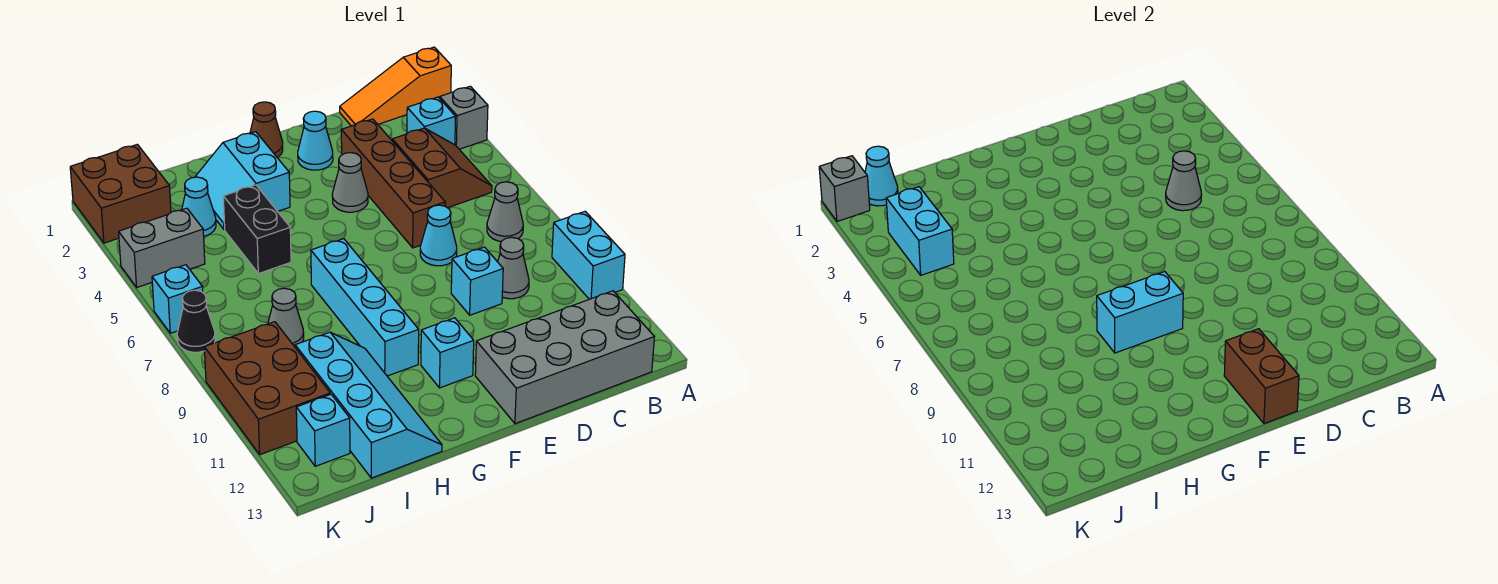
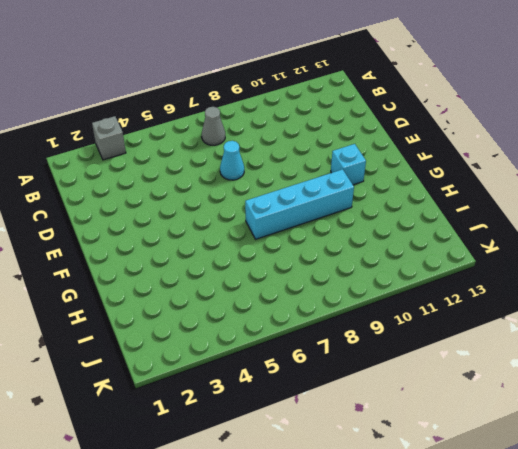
none -> orange slope A1:C1 level 1 top A
none -> cyan brick A9:A10 level 1
none -> cyan brick B3 level 1
none -> brown slope B4:C5 level 1 top C

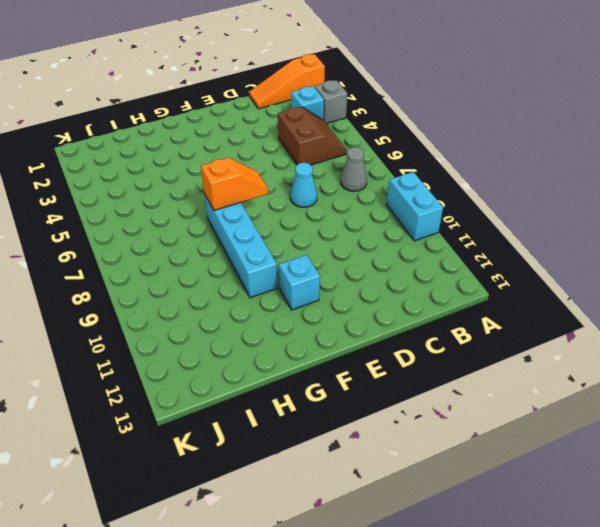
orange slope F7:G7 level 2 top G -> none
none -> grey brick B12:E13 level 1
none -> grey cone C9 level 1
none -> brown brick D3:D6 level 1
none -> cyan brick D9 level 1

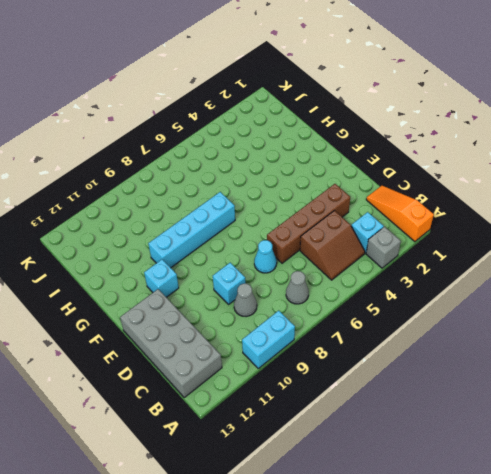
none -> cyan cone E2 level 1
none -> grey cone E4 level 1
none -> brown cone F1 level 1
none -> cyan slope G2:H3 level 1 top G

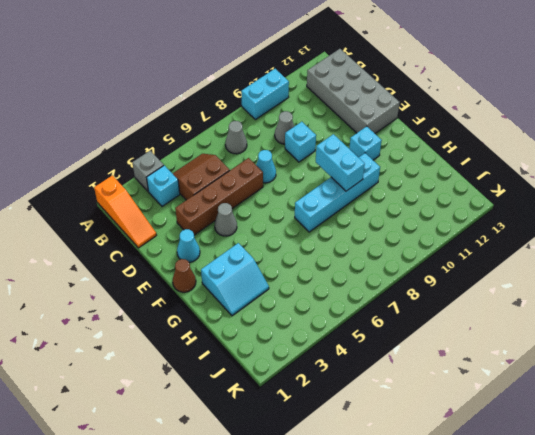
none -> black brick H4:H5 level 1
none -> cyan slope H10:I13 level 1 top I
none -> cyan cone I3 level 1
none -> grey cone I8 level 1

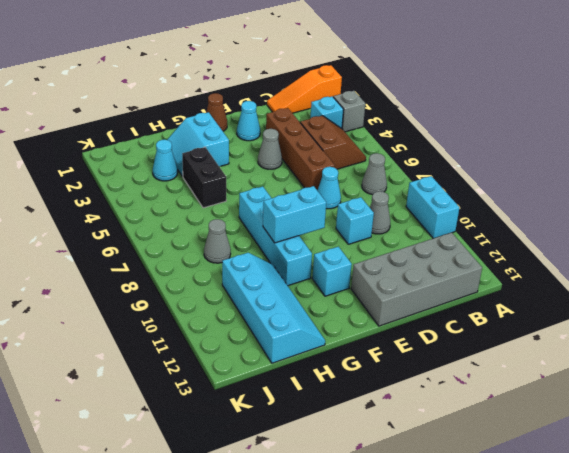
none -> brown brick J1:K2 level 1
none -> grey brick J4:K4 level 1
none -> brown brick J9:K11 level 1
none -> cyan brick J12 level 1

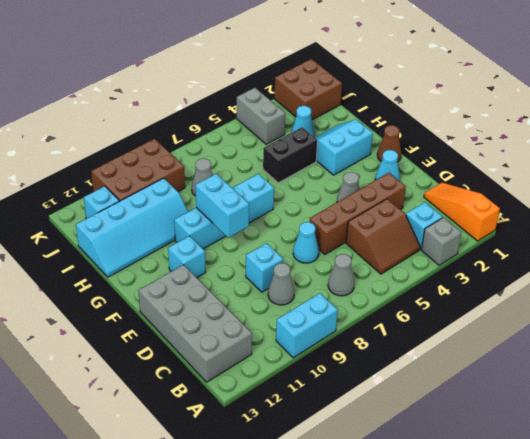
none -> cyan brick K6 level 1
none -> black cone K7 level 1
none -> grey cone C5 level 2
none -> brown brick E12:E13 level 2

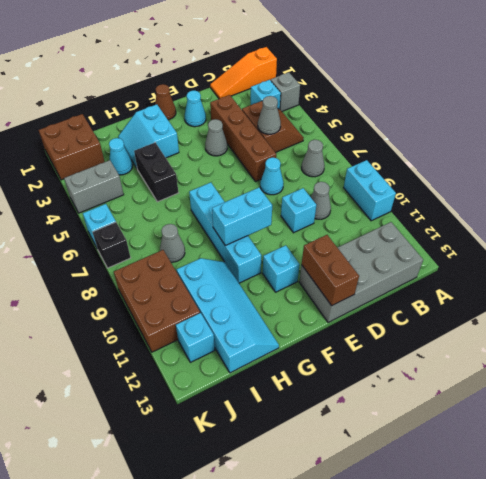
black brick K7 level 1 -> black cone K7 level 1
none -> cyan cone J1 level 2
none -> cyan brick J3:J4 level 2
none -> grey brick K1 level 2

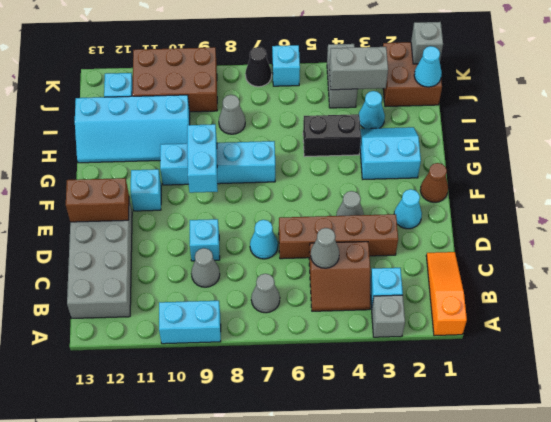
grey brick J3:J4 level 2 -> cyan brick J3:J4 level 2

